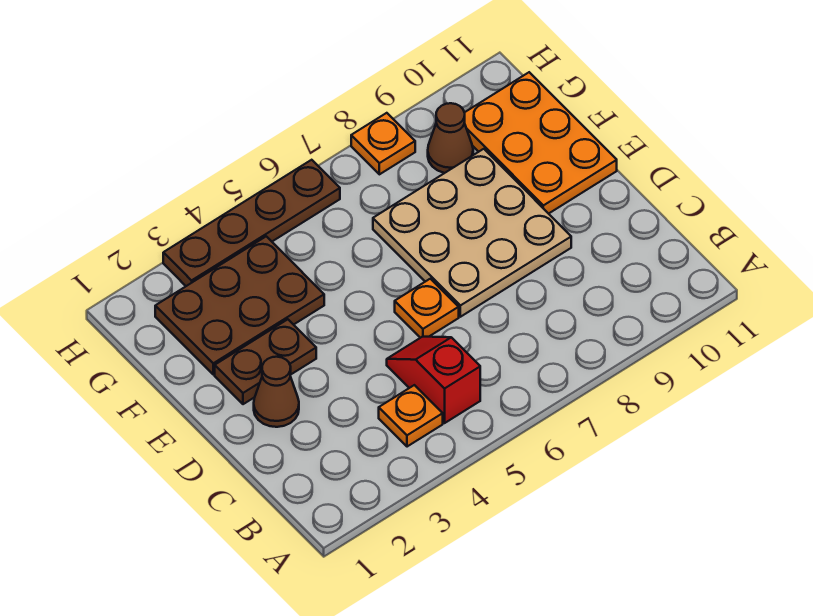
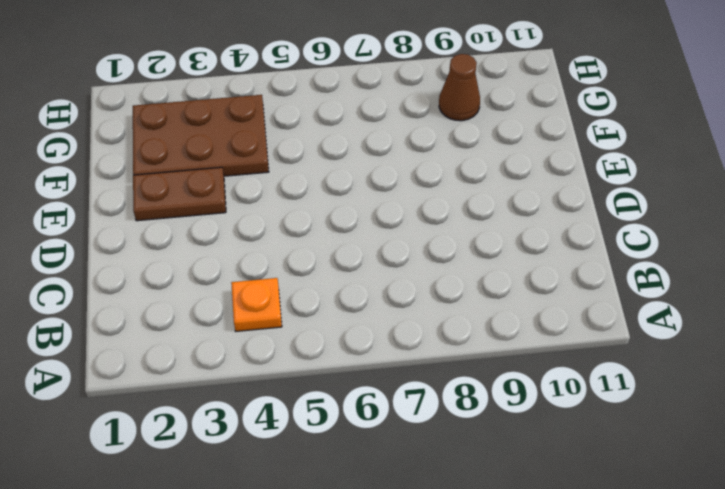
none -> red slope B5:C5 level 1 top B
none -> brown cone D2 level 1

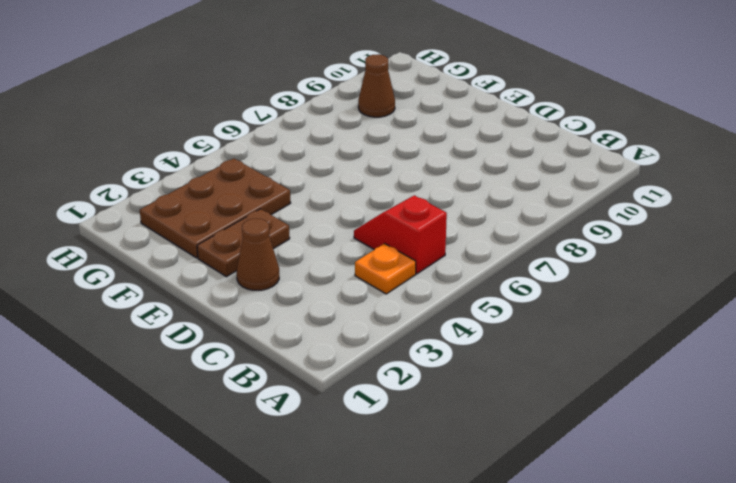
none -> orange plate D6 level 1
none -> tan plate D7:F9 level 1

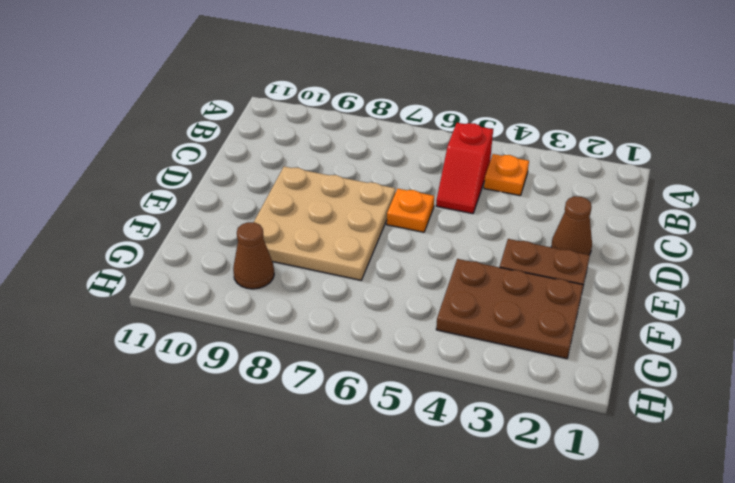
none -> orange plate E10:G11 level 1
none -> brown plate H3:H6 level 1

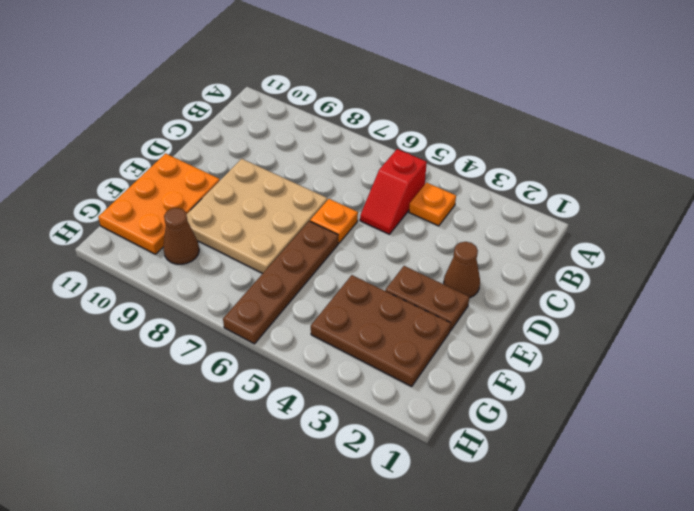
brown plate E6:H6 level 1 -> brown plate H3:H6 level 1
none -> orange plate H8 level 1

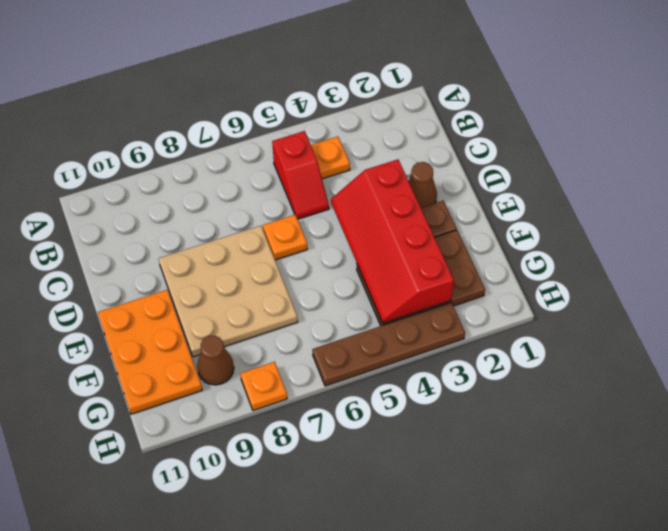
red slope D3:G4 level 2 top 3 -> none

